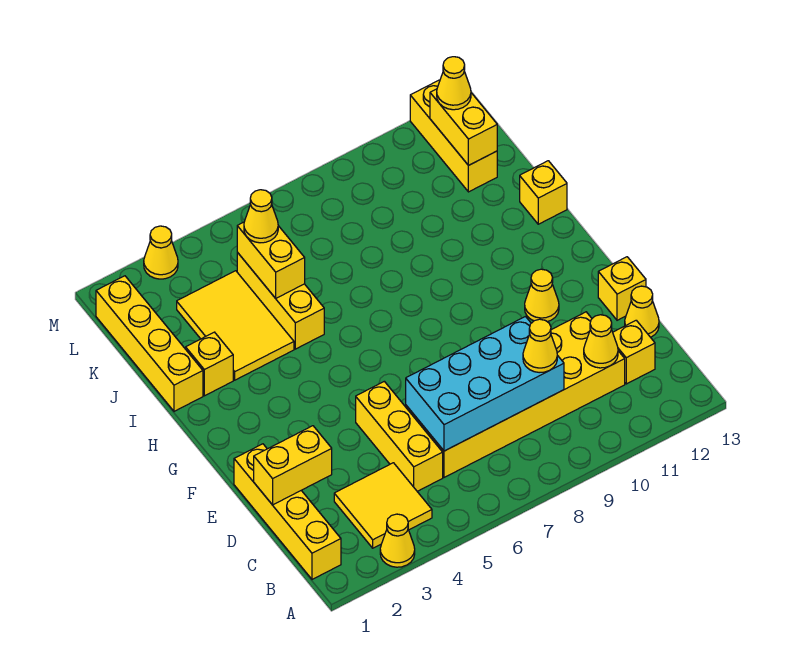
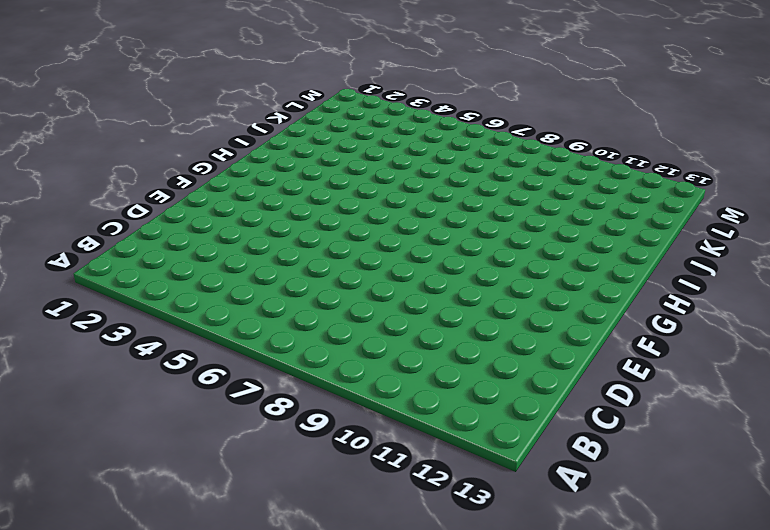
none -> yellow cone A3 level 1
none -> yellow brick B1:E1 level 1
none -> yellow tile B3:C4 level 1

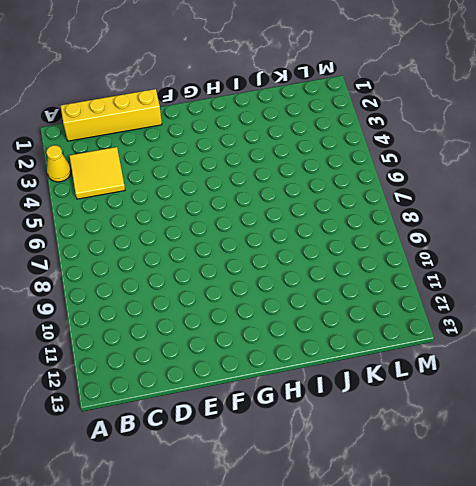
none -> yellow brick C5:E5 level 1
none -> yellow brick C6:D11 level 1
none -> yellow brick C12 level 1

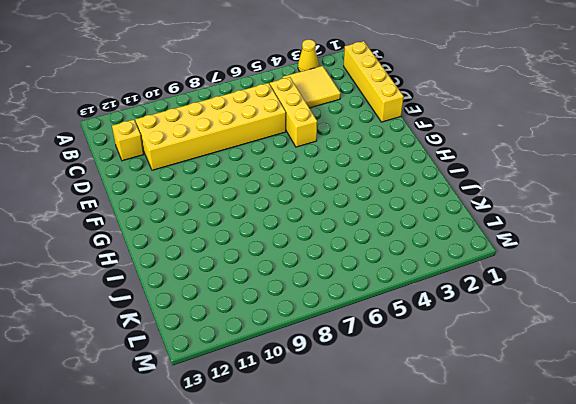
none -> yellow cone D13 level 1
none -> yellow brick E13 level 1
none -> yellow cone F11 level 1

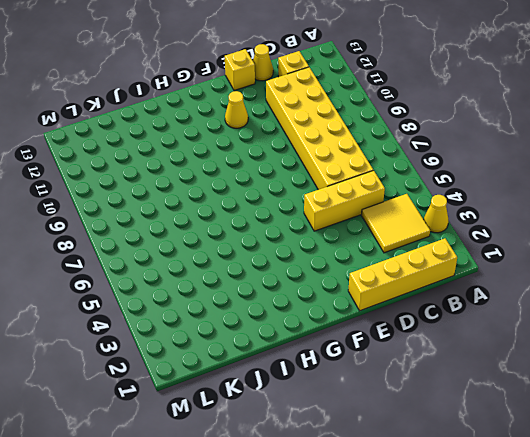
none -> yellow brick I1:L1 level 1
none -> yellow brick I2 level 1
none -> yellow tile I3:K4 level 1

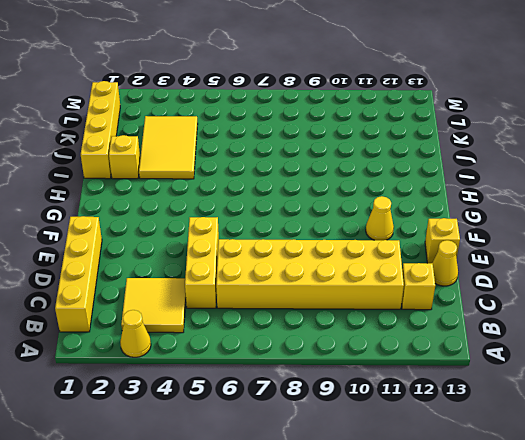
none -> yellow brick I5:K5 level 1
none -> yellow brick I13 level 1
none -> yellow brick K12:M12 level 1

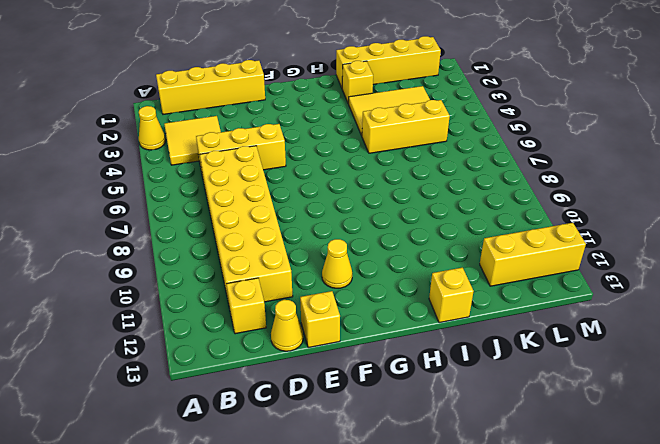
none -> yellow cone M3 level 1
none -> cyan brick C6:D9 level 2
none -> yellow cone C11 level 2

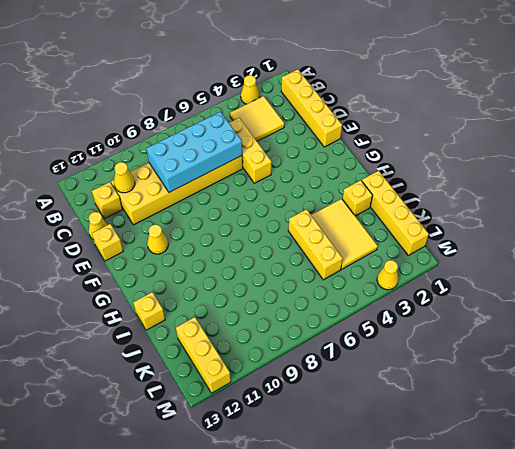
none -> yellow brick D1:D2 level 2
none -> yellow brick J5:K5 level 2
none -> yellow brick K12:L12 level 2

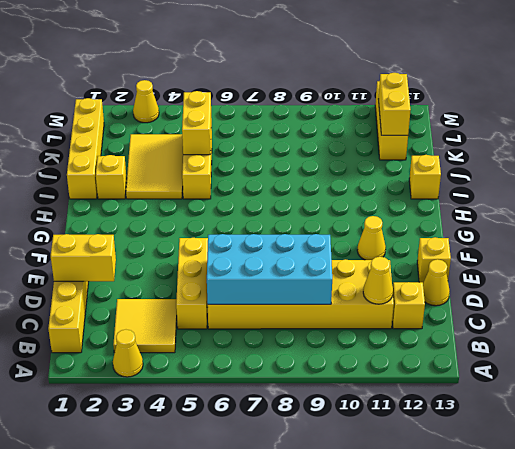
none -> yellow cone C9 level 3
none -> yellow cone K5 level 3
none -> yellow cone L12 level 3

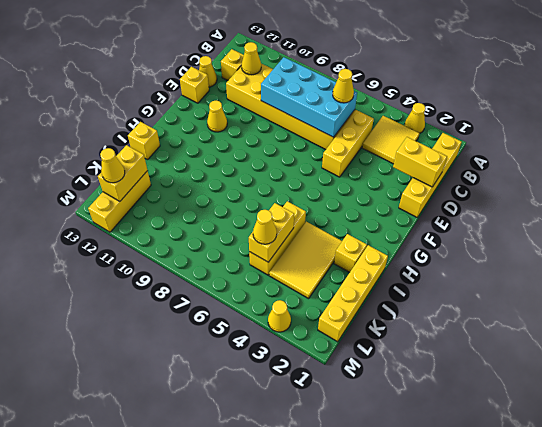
yellow cone C6 level 3 -> yellow cone C9 level 3

